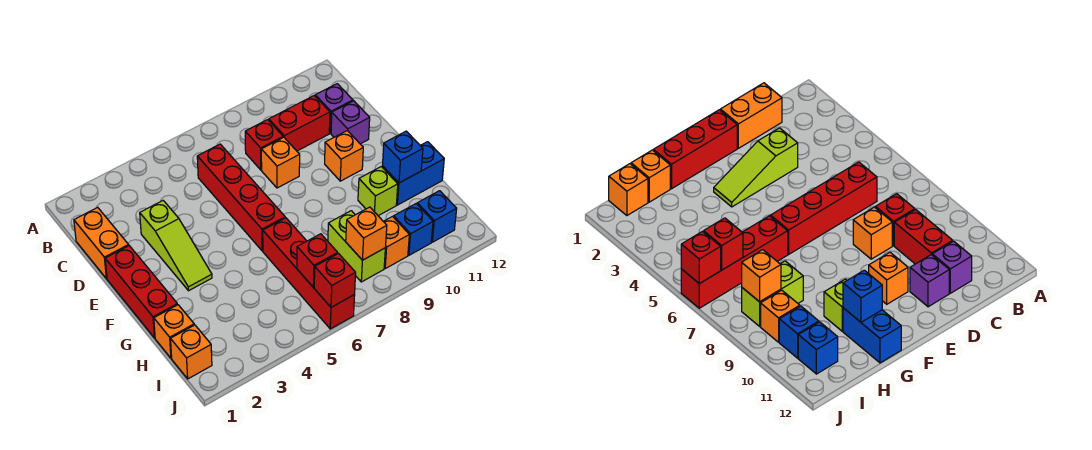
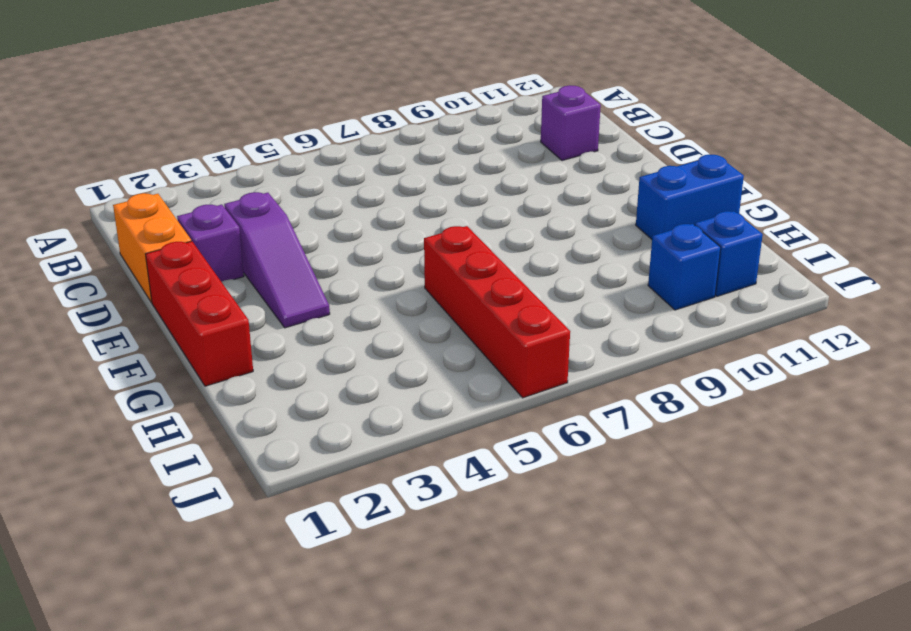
purple brick D2 level 1 -> purple brick D11 level 1
purple slope D3:F3 level 1 top D -> lime slope D3:F3 level 1 top D
none -> red brick C6:F6 level 1
none -> red brick C8 level 1
none -> red brick C9:C10 level 1

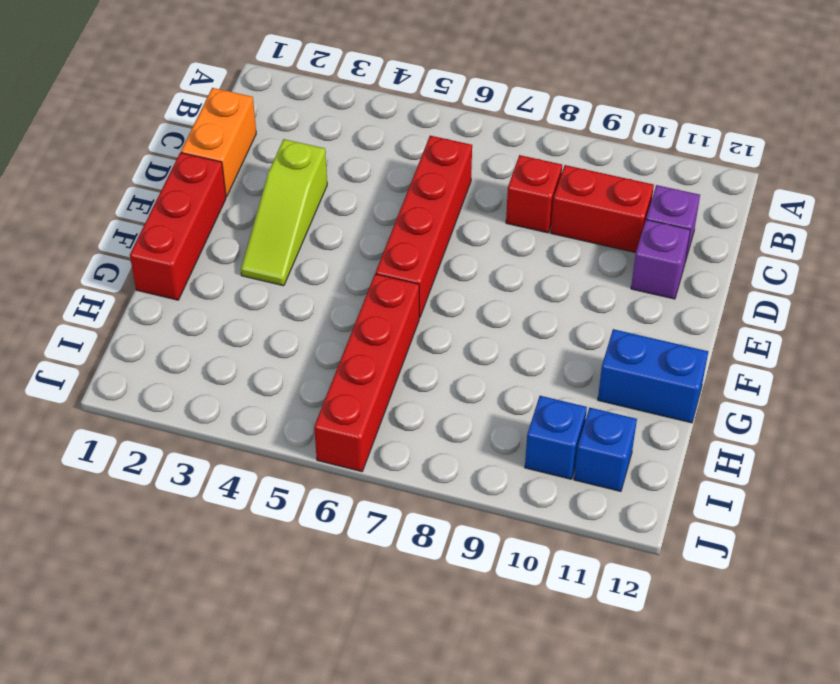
none -> orange brick D8 level 1
none -> orange brick E10 level 1
none -> lime brick G10 level 1

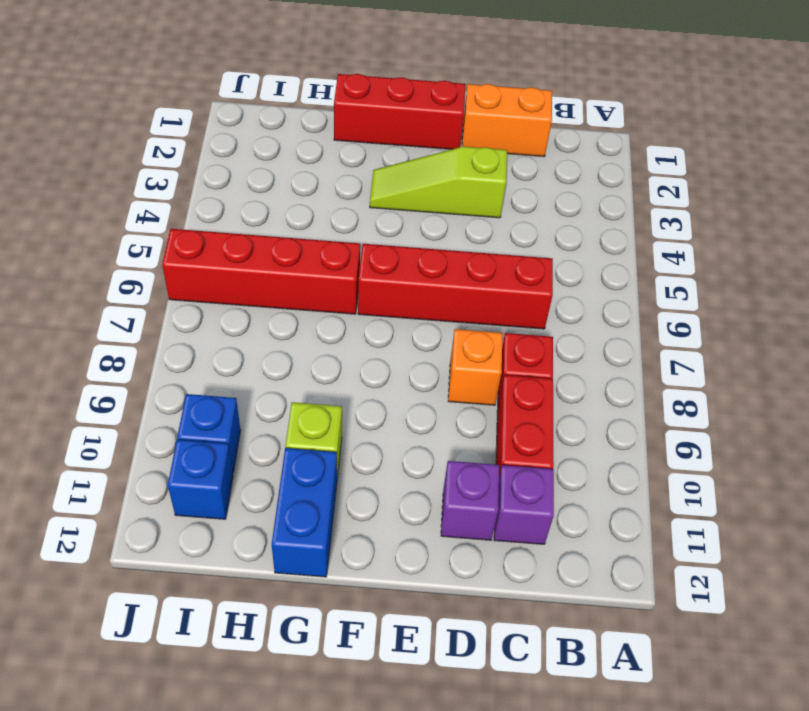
none -> orange brick E10 level 1
none -> orange brick H1 level 1
none -> lime brick H8:I8 level 1

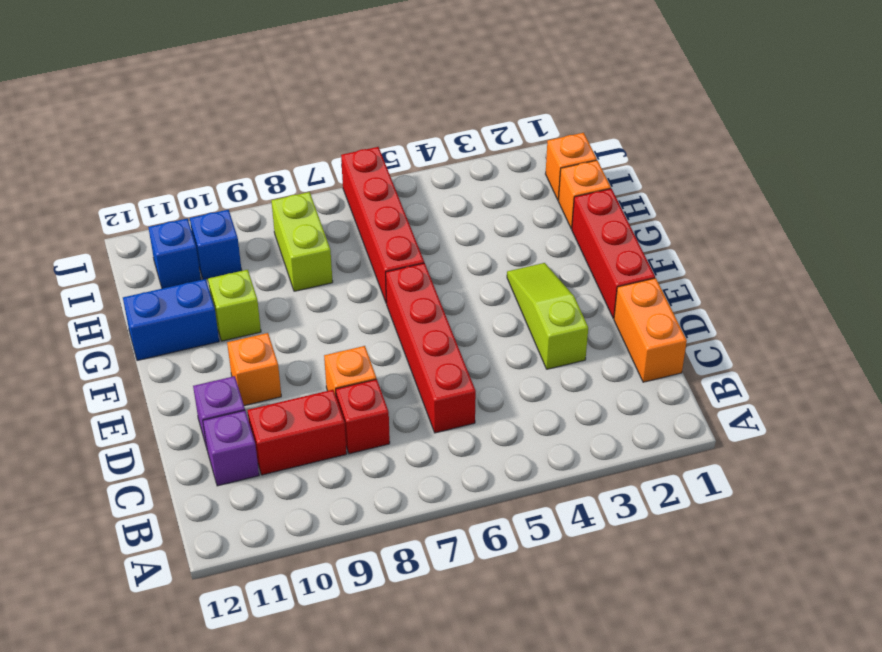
none -> orange brick I9 level 1
none -> blue brick G11 level 2
none -> red brick I6 level 2

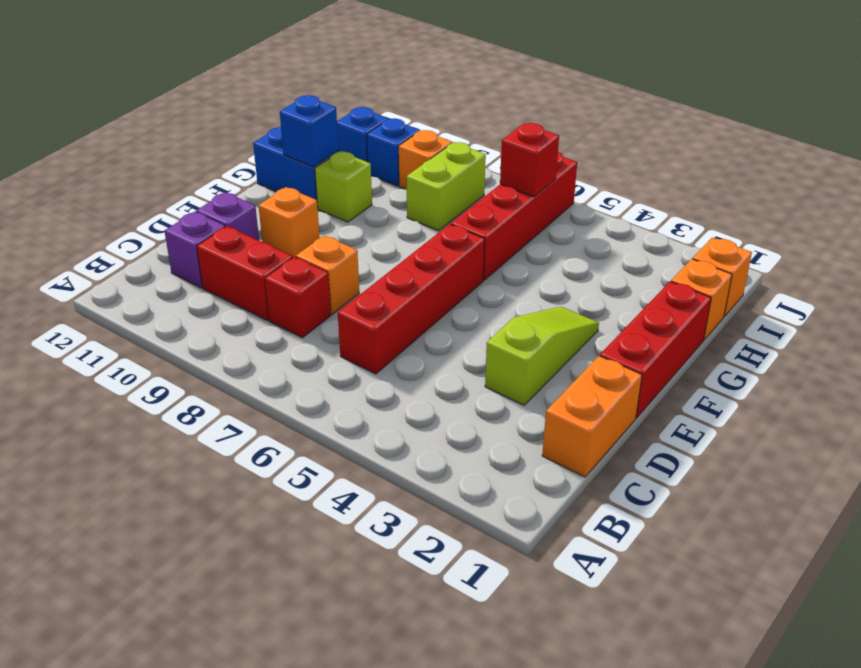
none -> orange brick I8 level 2
none -> red brick J6 level 2

